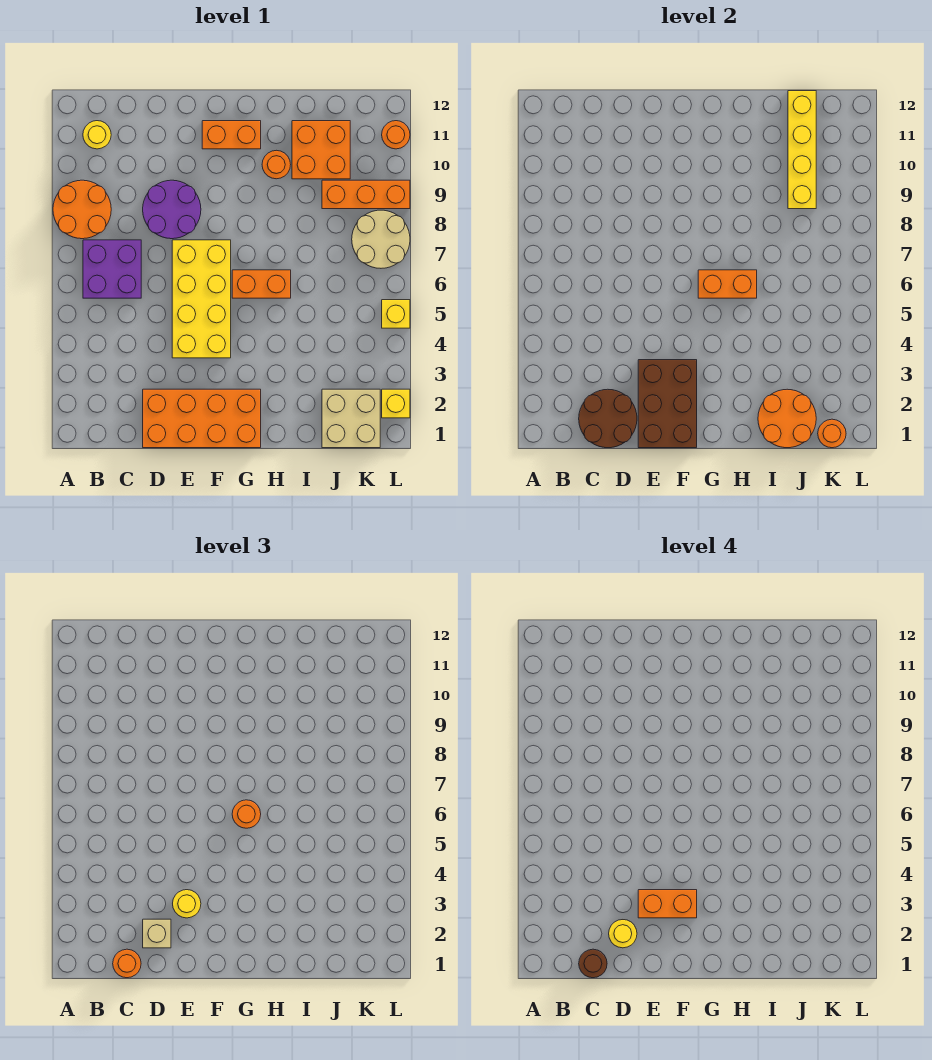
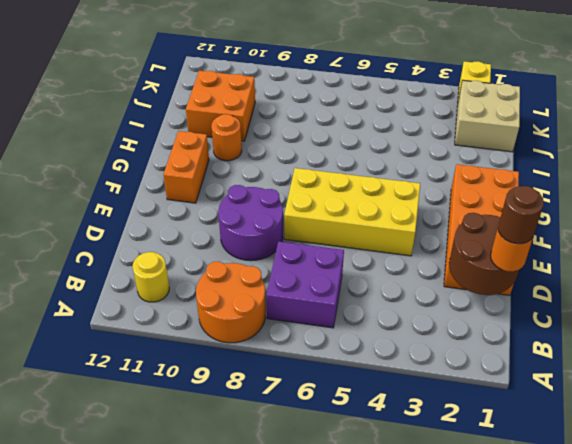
none -> orange brick G6:H6 level 1
none -> orange brick J9:L9 level 1
none -> tan round brick K7:L8 level 1

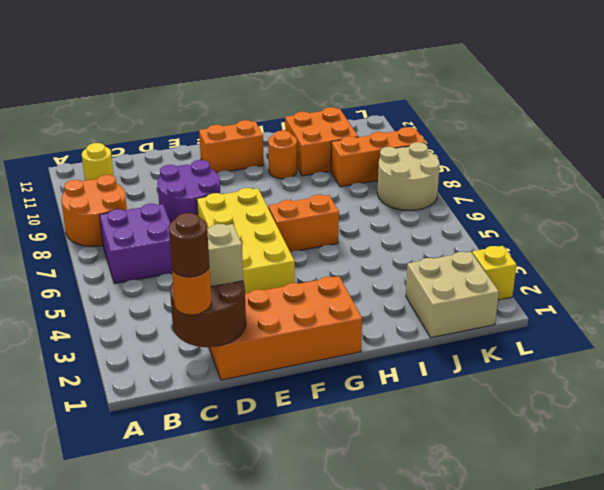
none -> yellow brick L5 level 1
none -> orange round brick L11 level 1
none -> brown brick E1:F3 level 2

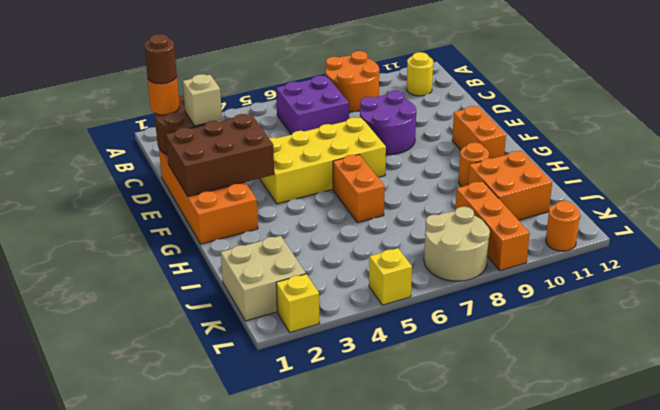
none -> orange brick G6:H6 level 2
none -> orange round brick I1:J2 level 2
none -> yellow brick J9:J12 level 2

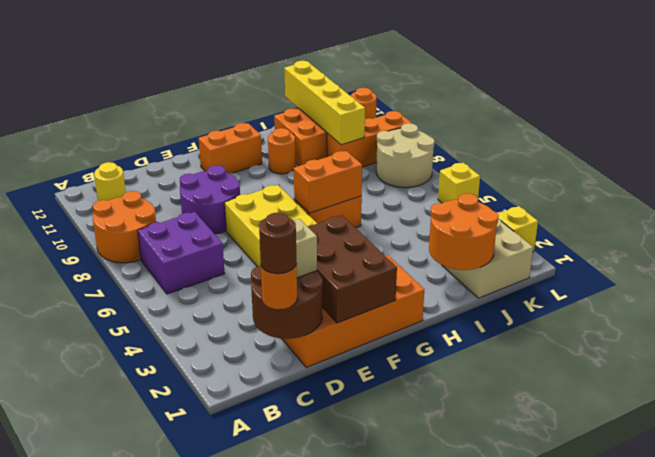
none -> orange round brick K1 level 2
none -> yellow round brick E3 level 3
none -> orange round brick G6 level 3

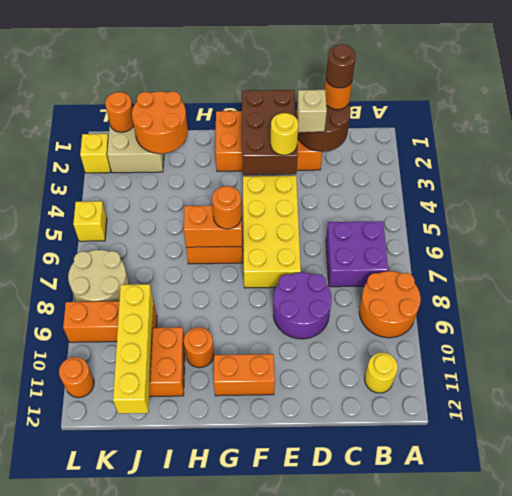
none -> yellow round brick D2 level 4
none -> orange brick E3:F3 level 4

